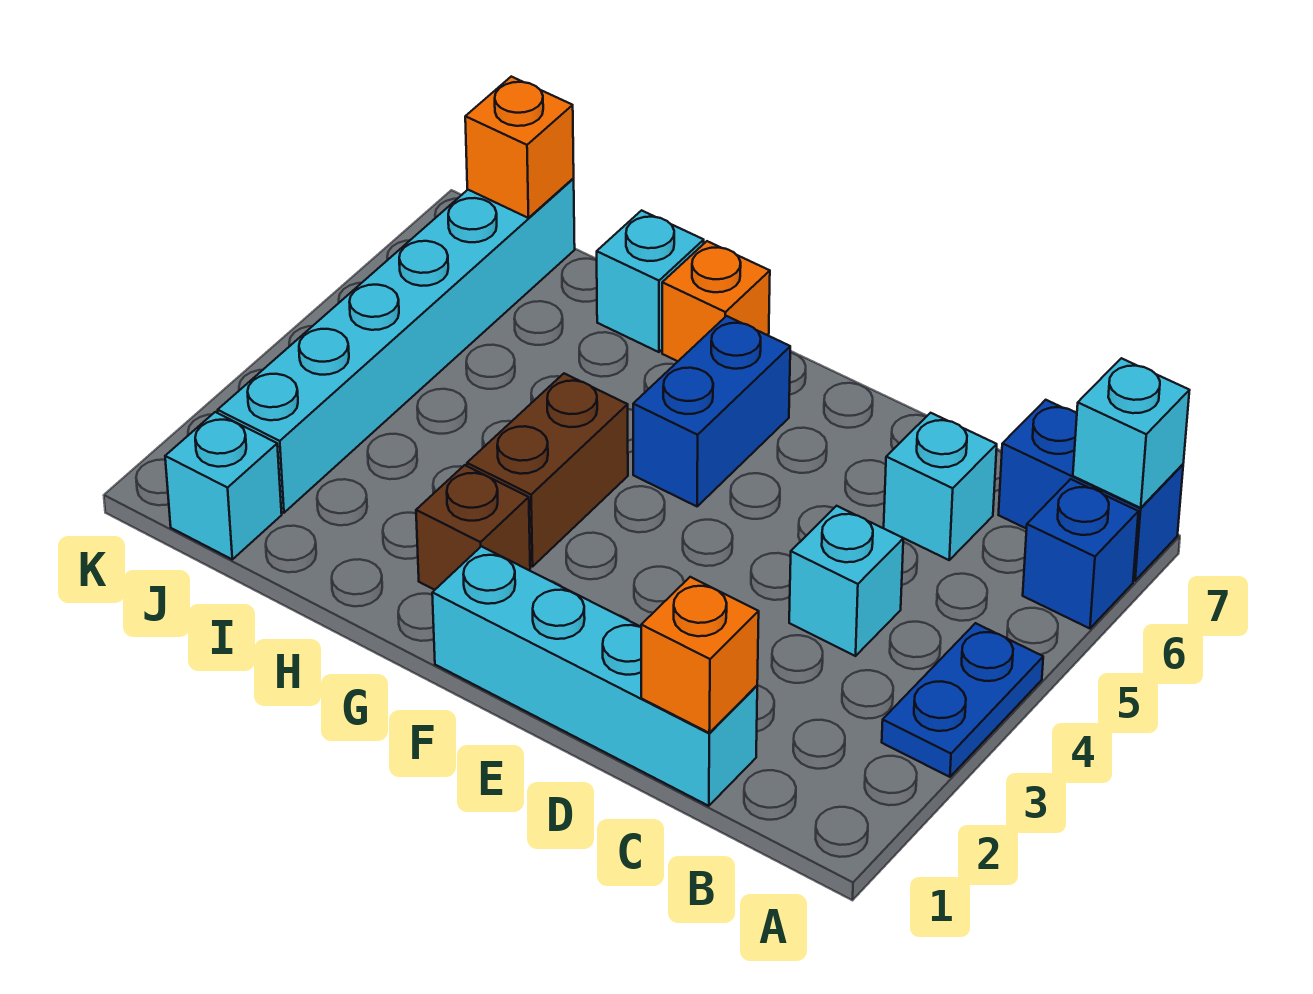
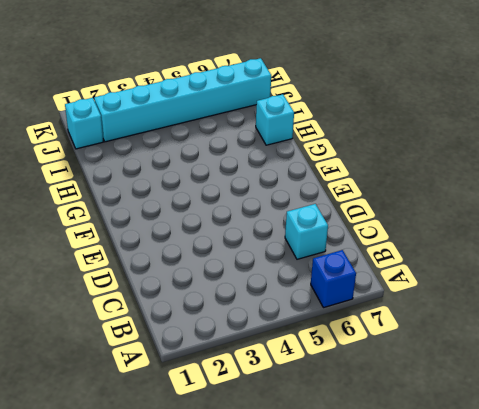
none -> blue plate A3:A4 level 1
none -> blue brick A7:B7 level 1
none -> cyan brick C1:F1 level 1

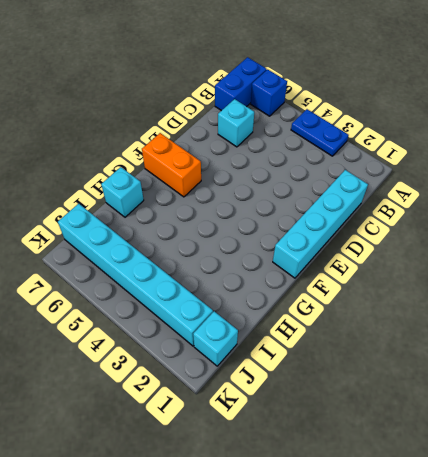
orange brick F6:F7 level 1 -> blue brick F5:F6 level 1
none -> cyan brick C4 level 1
none -> brown brick G2 level 1
none -> brown brick G3:G4 level 1

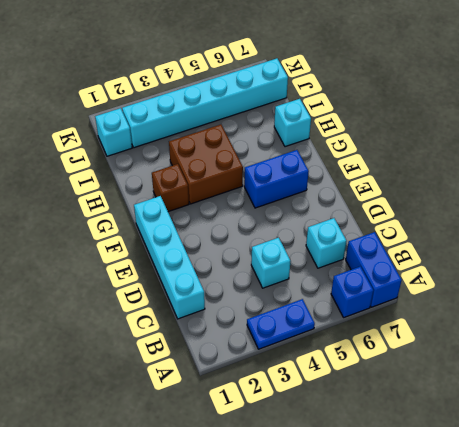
brown brick G3:H4 level 1 -> brown brick G3:G4 level 1
none -> orange brick G7 level 1
none -> cyan brick A7 level 2
none -> orange brick C1 level 2

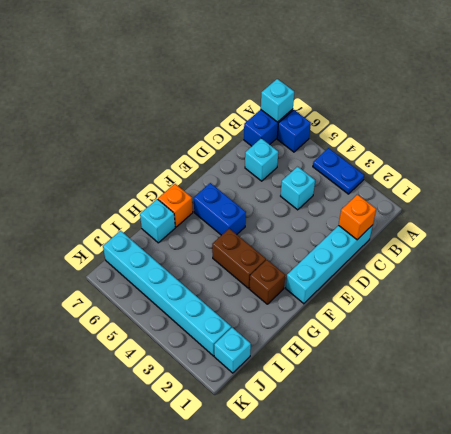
none -> orange brick J7 level 2

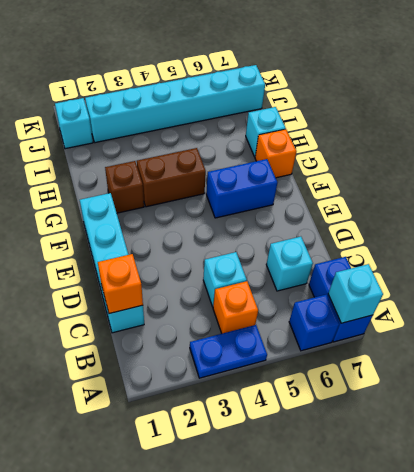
orange brick B4 level 1 -> orange brick J7 level 2

